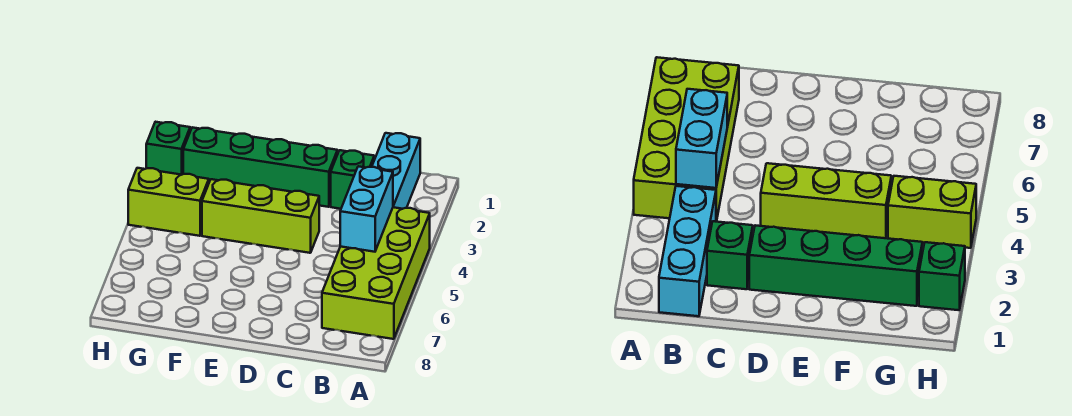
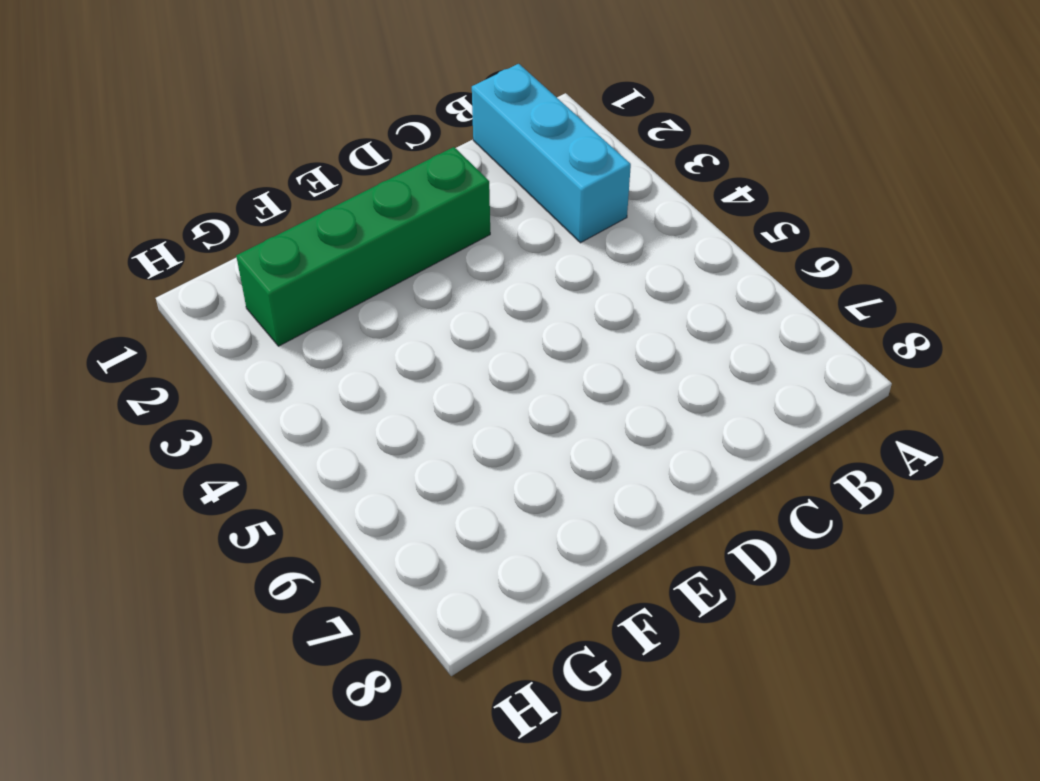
none -> lime brick A4:B7 level 1
none -> green brick C2 level 1

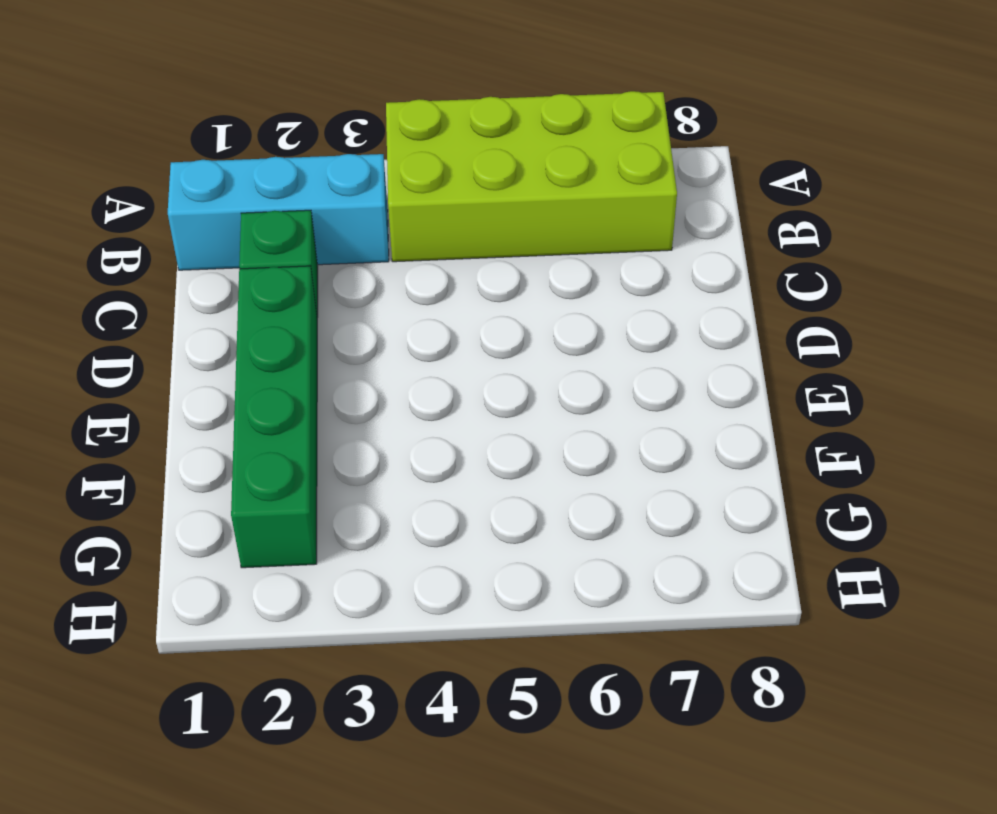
none -> lime brick D4:F4 level 1
none -> lime brick G4:H4 level 1

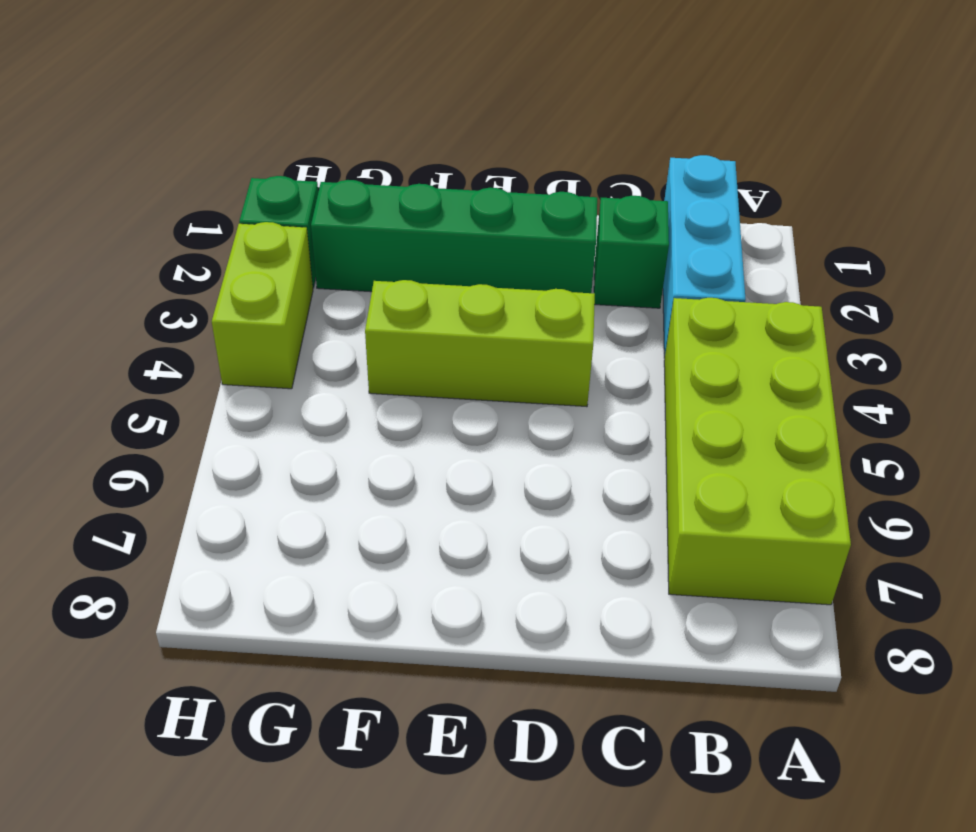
lime brick H3:H4 level 1 -> lime brick G4:H4 level 1
none -> cyan brick B4:B5 level 2

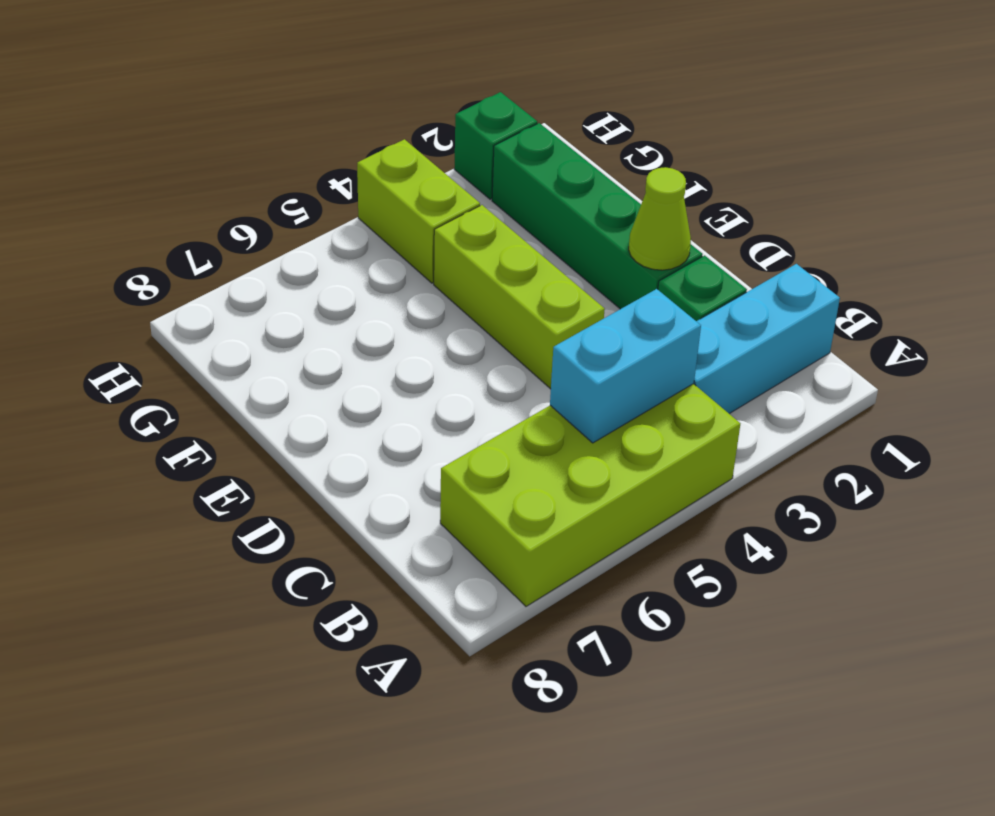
lime cone D2 level 2 -> none

